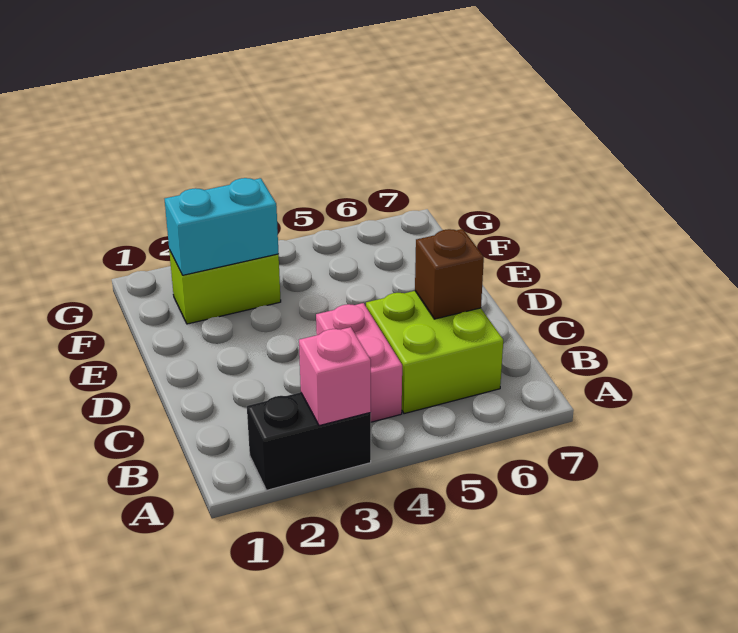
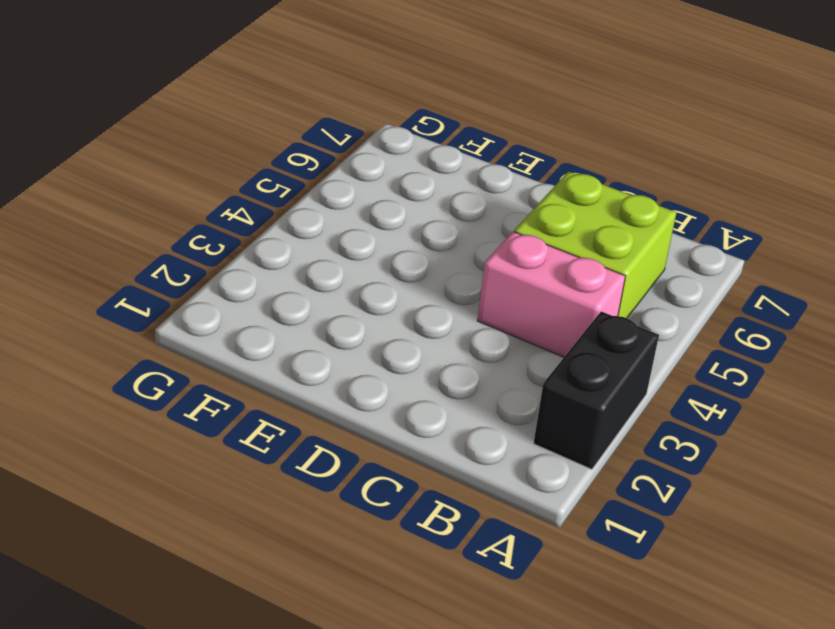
none -> lime brick F2:F3 level 1
none -> pink brick A3 level 2

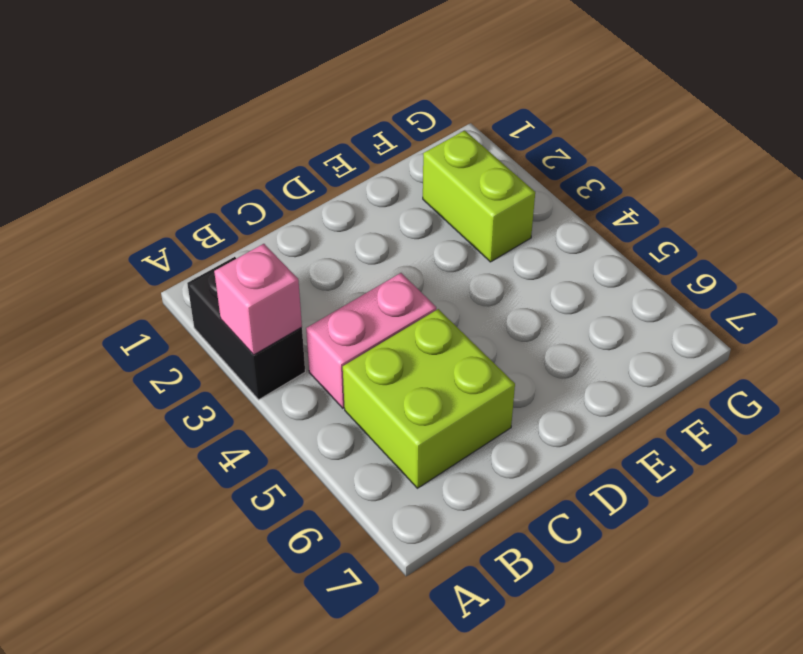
none -> brown brick C6 level 2
none -> cyan brick F2:F3 level 2

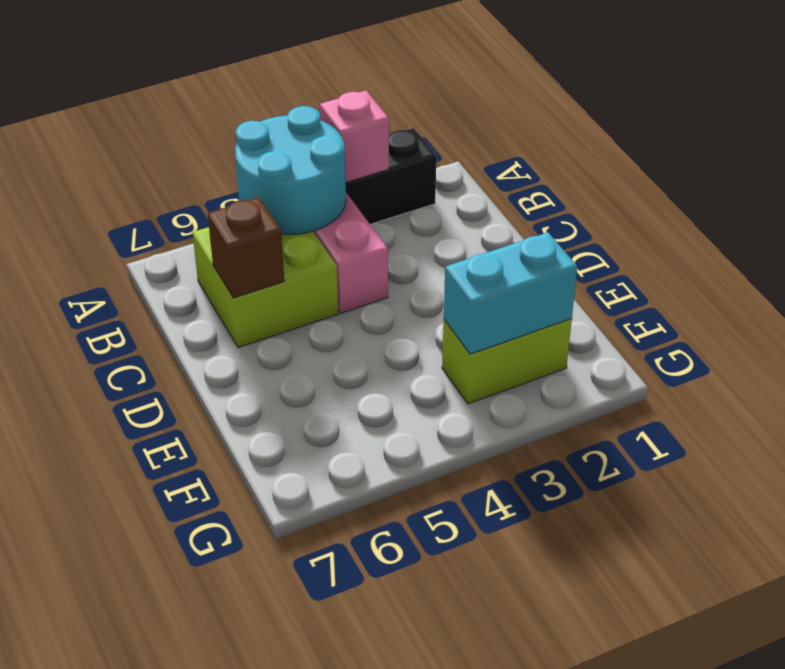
cyan round brick A4:B5 level 2 -> none

